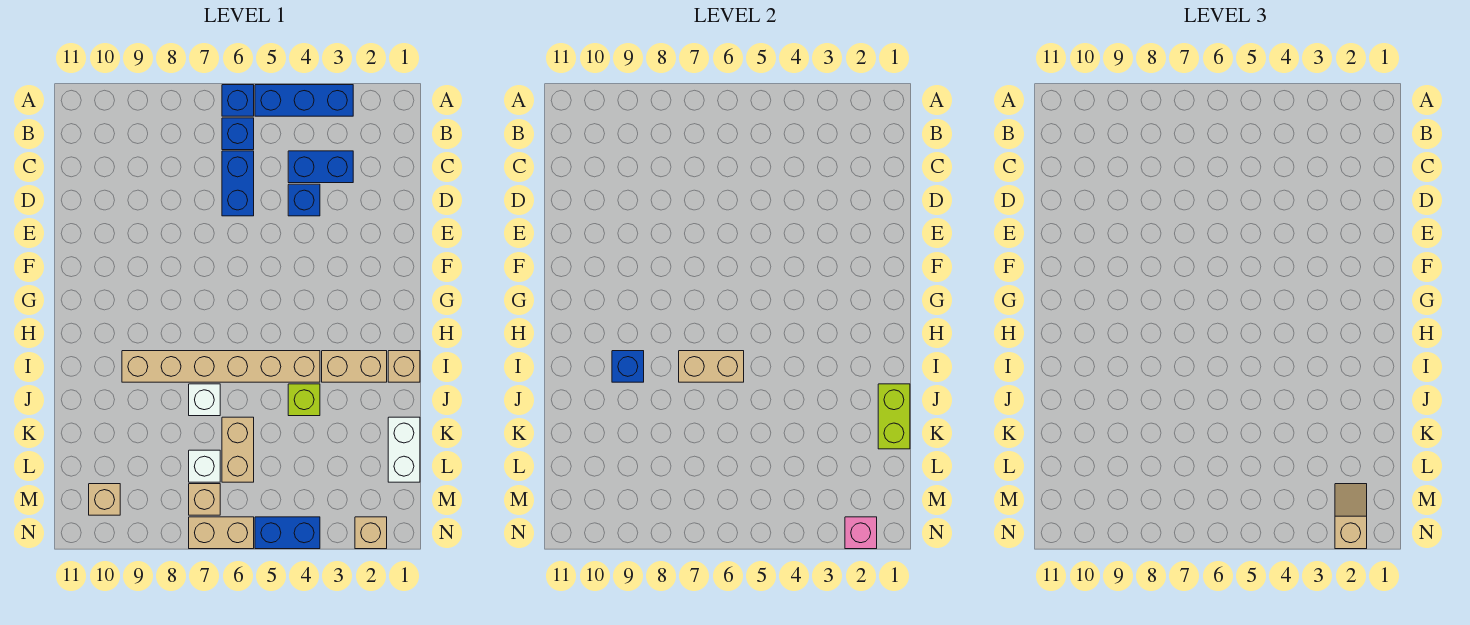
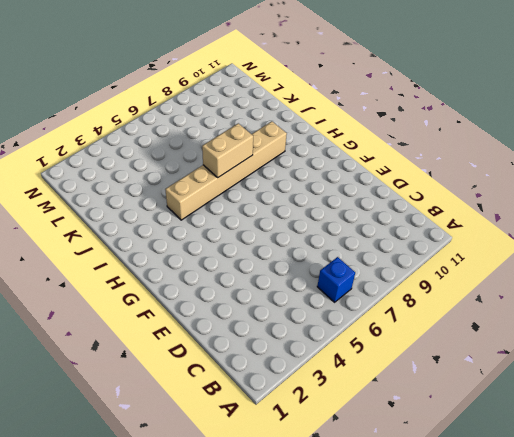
none -> blue brick A3:A5 level 1
none -> blue brick A6 level 1
none -> blue brick C3:C4 level 1

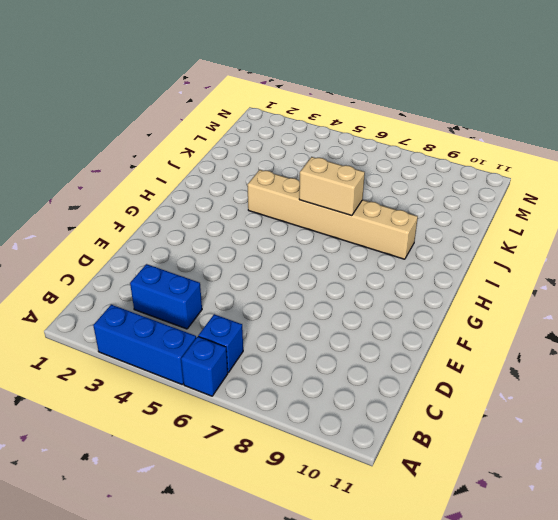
none -> blue brick C6:D6 level 1
none -> blue brick D4 level 1
none -> tan brick I1 level 1

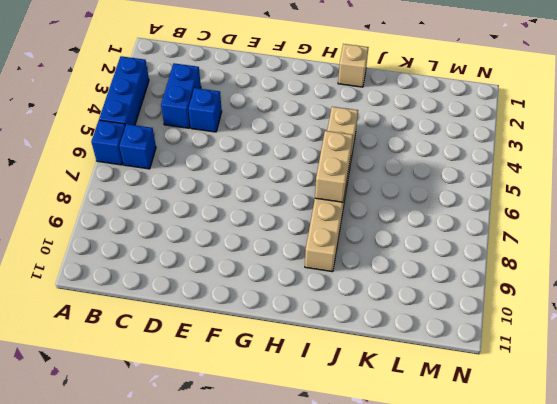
none -> blue brick C6:D6 level 1
none -> tan brick I2:I3 level 1
none -> lime brick J4 level 1

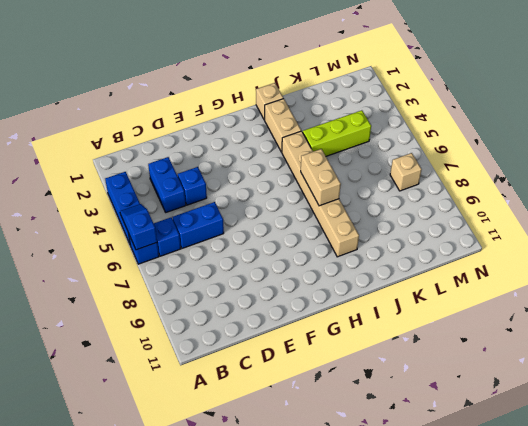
blue slope A5:A6 level 2 top 6 -> none
lime brick J4:L4 level 1 -> lime brick J4 level 1
none -> white brick J7 level 1
none -> white brick K1:L1 level 1
none -> tan brick K6:L6 level 1

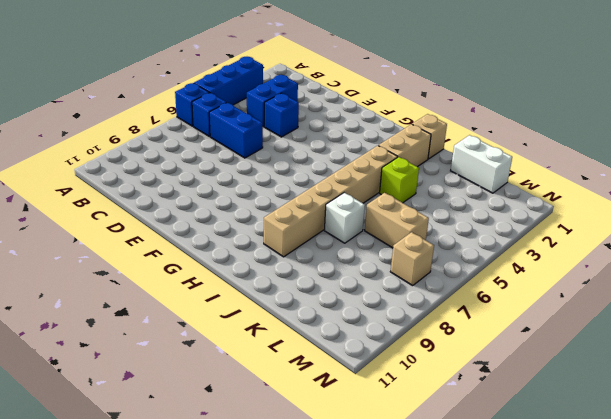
none -> white brick L7 level 1
none -> tan brick M10 level 1
none -> tan brick N2 level 1

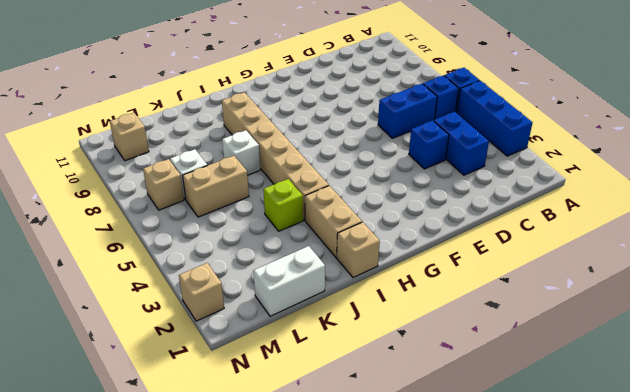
none -> blue brick N4:N5 level 1
none -> tan brick N6:N7 level 1
none -> tan brick I6:I7 level 2

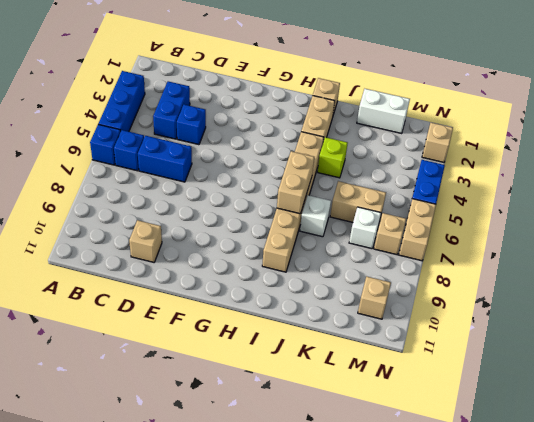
tan brick D10 level 1 -> none
none -> blue brick I9 level 2
none -> lime brick J1:K1 level 2
none -> pink brick N2 level 2

